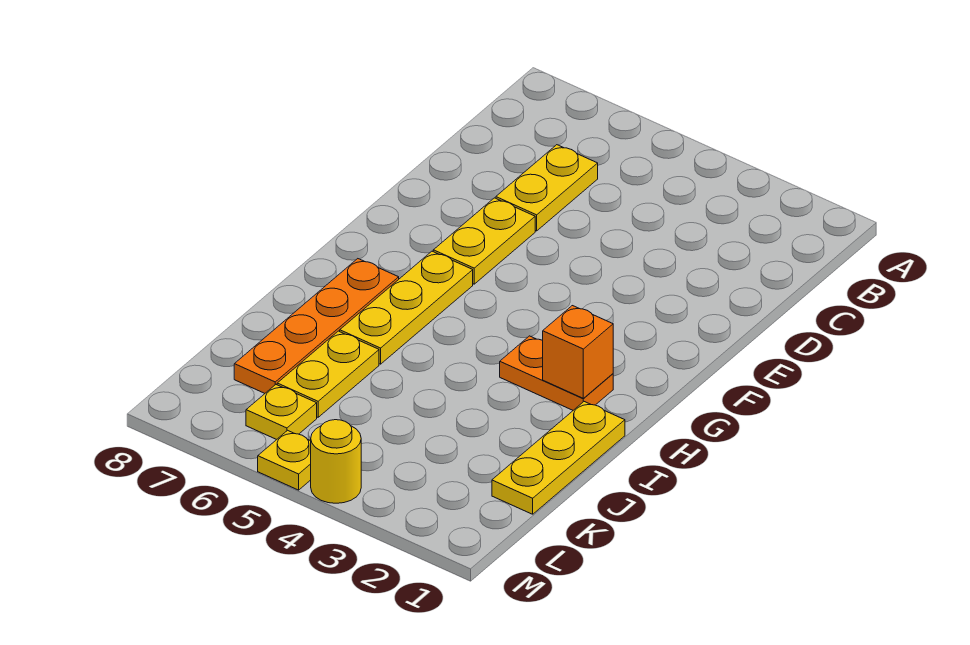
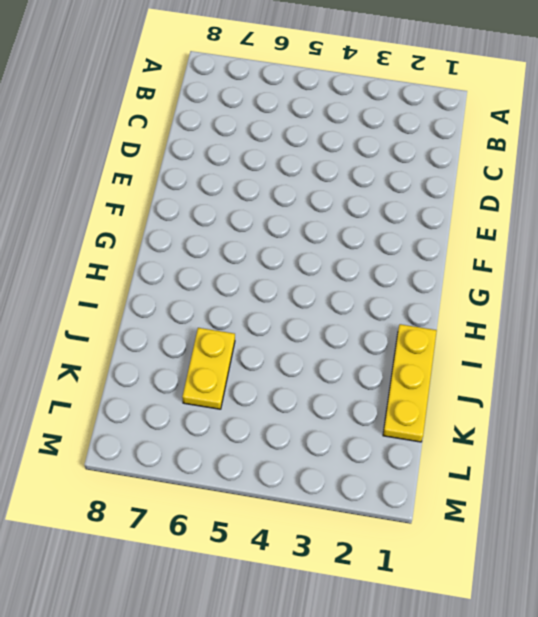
none -> yellow plate C6:D6 level 1
none -> yellow plate E6:F6 level 1

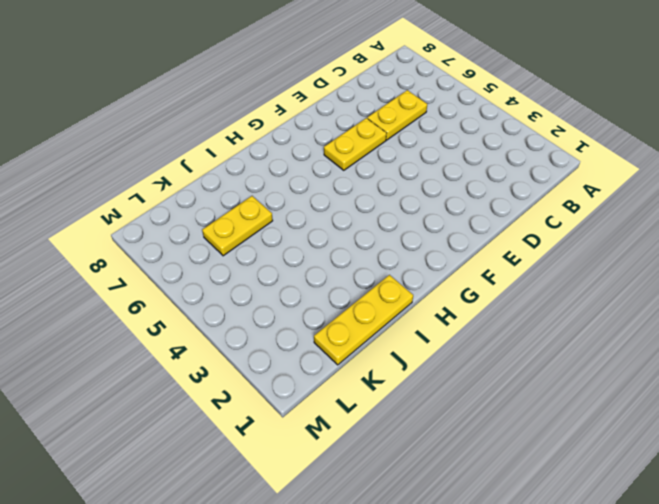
none -> yellow plate G6:I6 level 1
none -> orange plate H2:H3 level 1

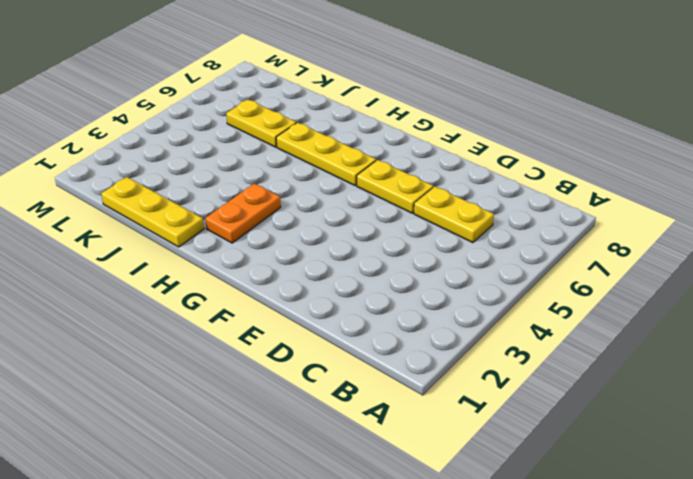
none -> orange plate H7:K7 level 1
none -> yellow plate L6 level 1

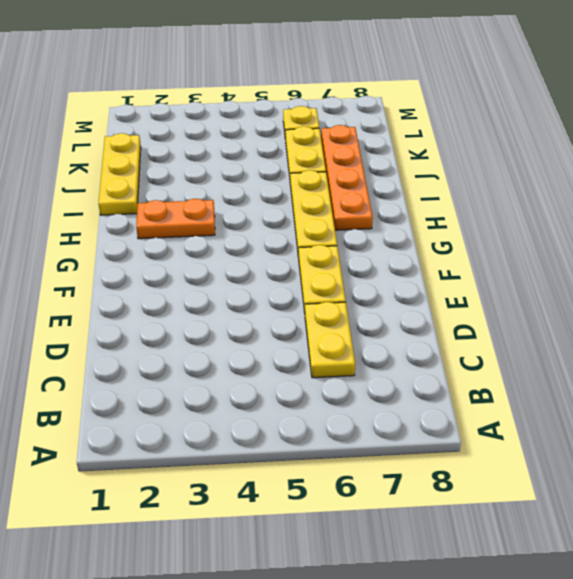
none -> yellow round brick M4 level 1
none -> yellow plate M5 level 1

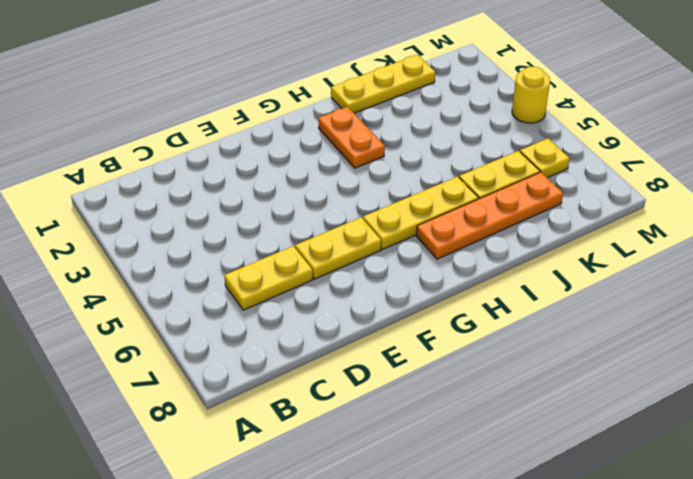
none -> yellow plate M5 level 1
none -> orange brick H2 level 2

